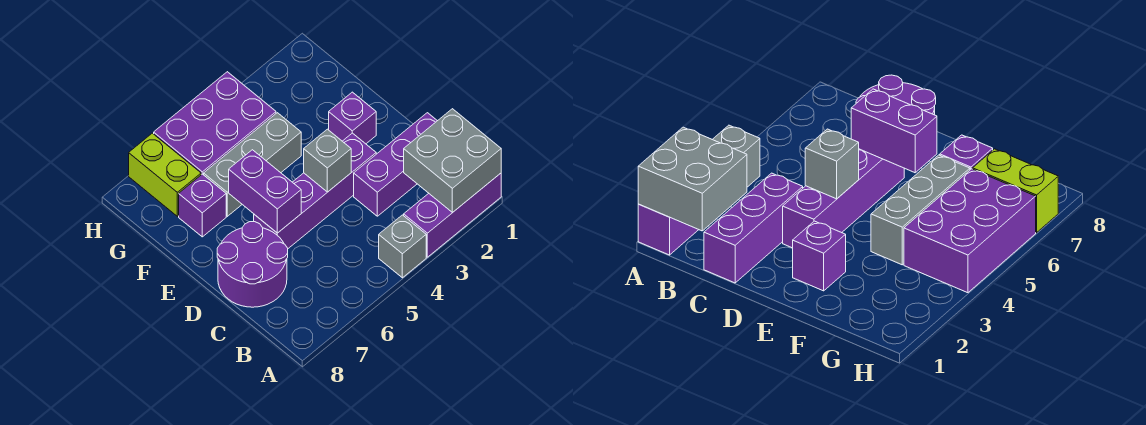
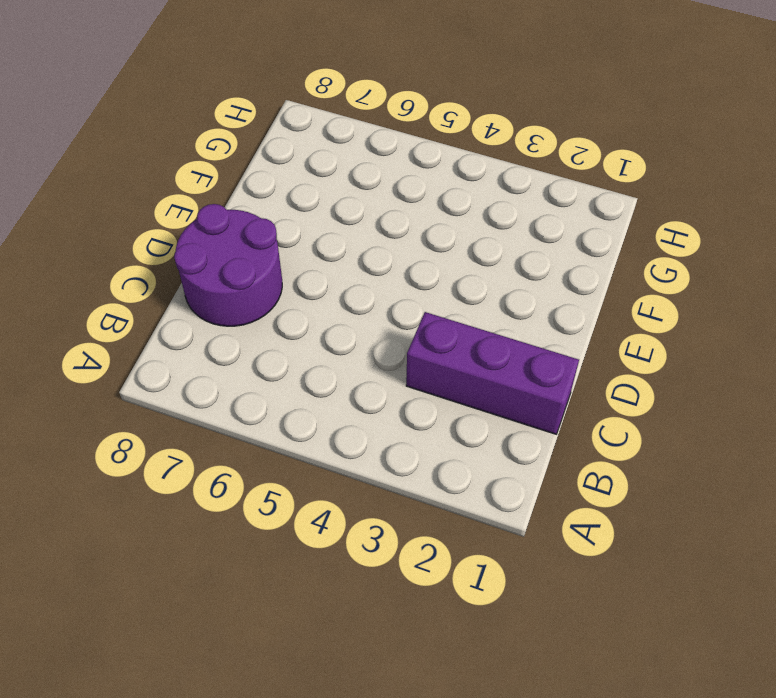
none -> purple brick A1:A3 level 1
none -> grey brick A4 level 1
none -> purple brick D3:D6 level 1

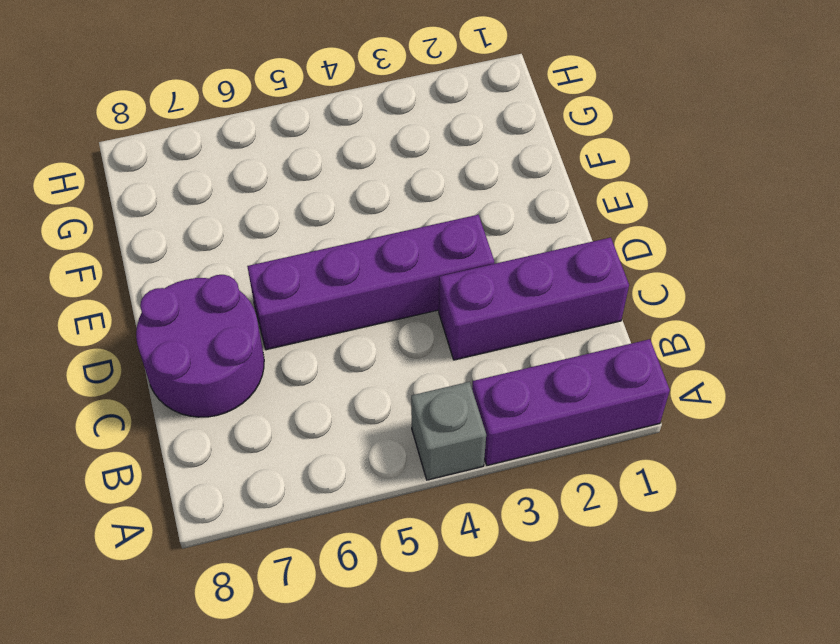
none -> purple brick E2 level 1
none -> grey brick F4:F6 level 1
none -> purple brick F7 level 1

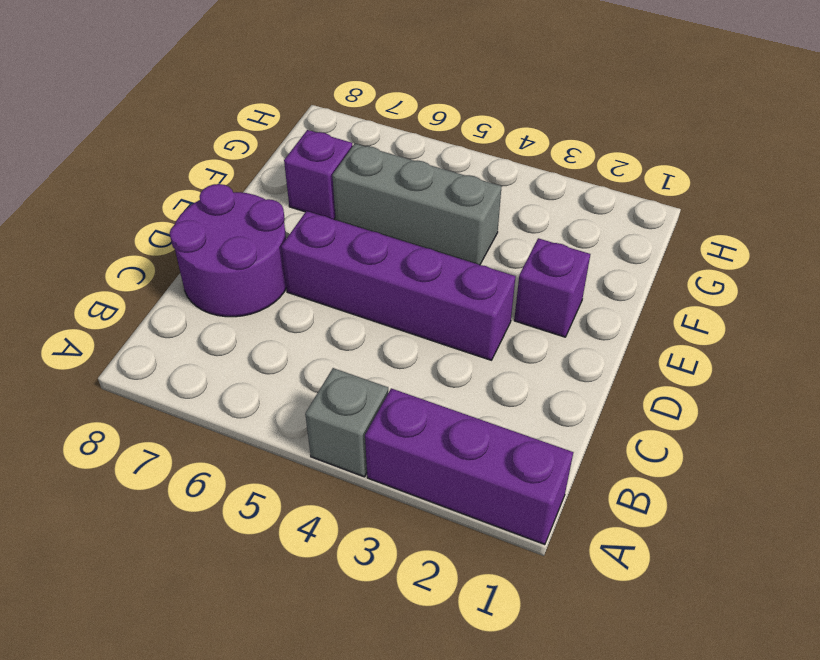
none -> purple brick C1:C3 level 1
none -> purple brick G4:H6 level 1
none -> lime brick G7:H7 level 1

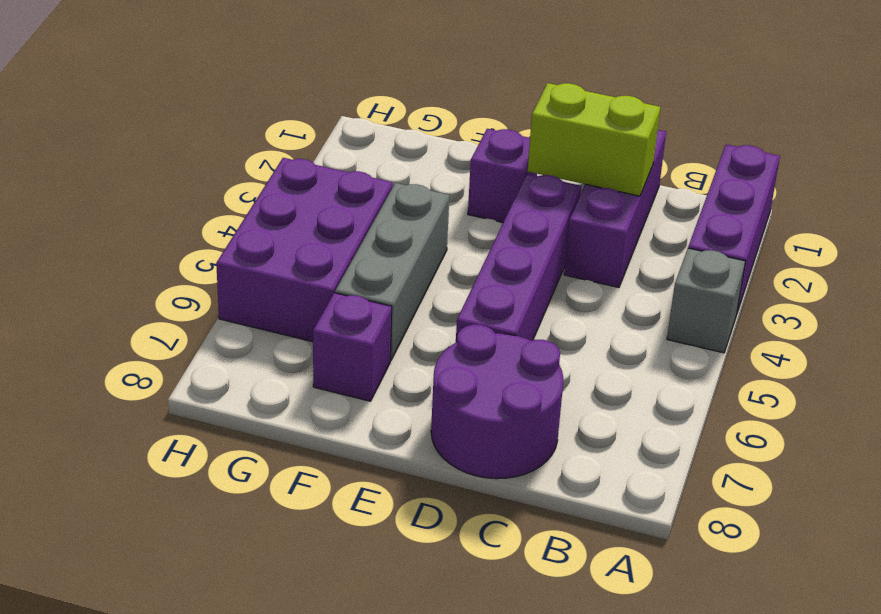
lime brick C2:D2 level 2 -> lime brick G7:H7 level 1
none -> grey brick A1:B2 level 2
none -> grey brick D4 level 2
none -> purple brick D6:E6 level 2

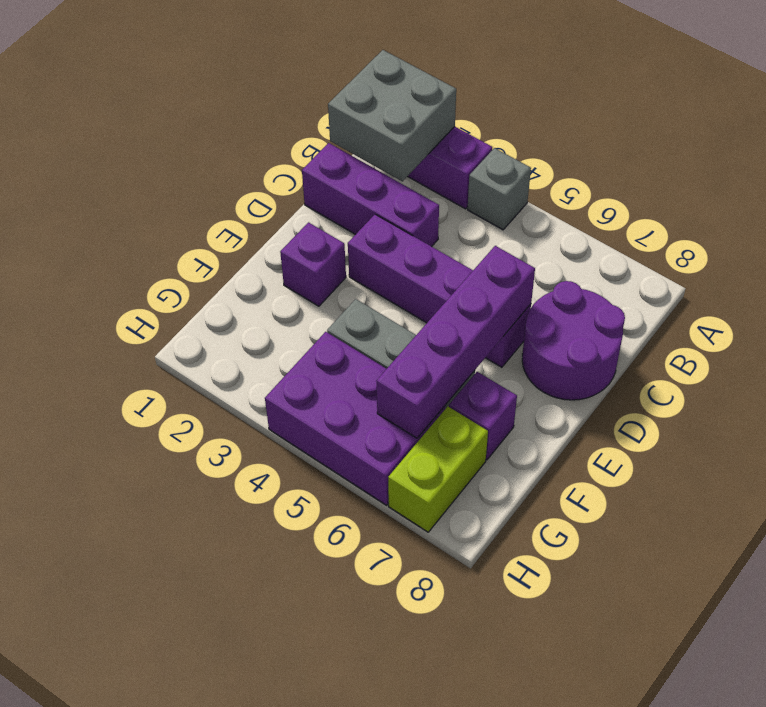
purple brick D6:G6 level 2 -> purple brick D6:E6 level 2
none -> grey brick D4 level 2

